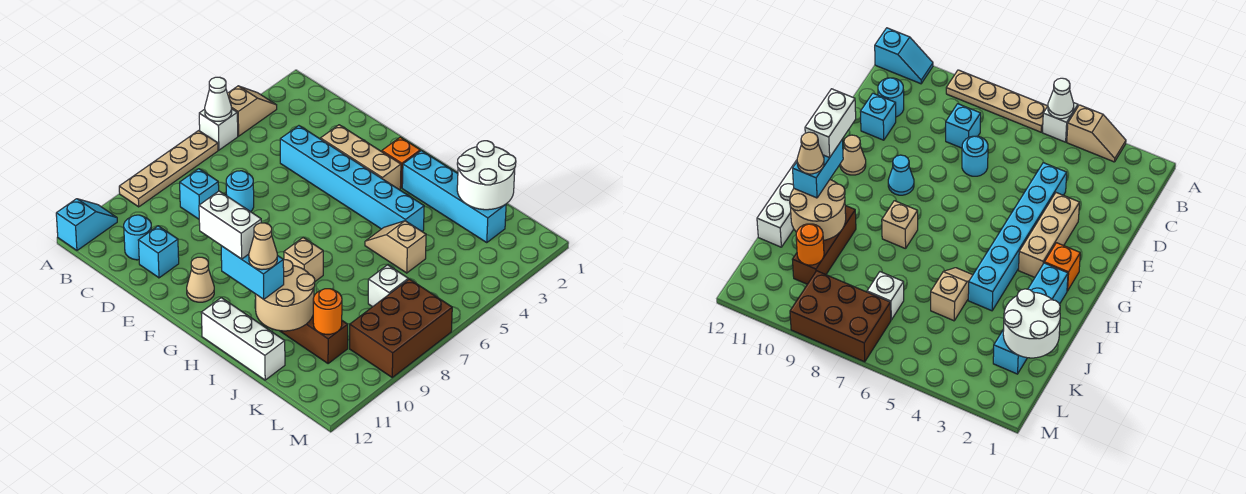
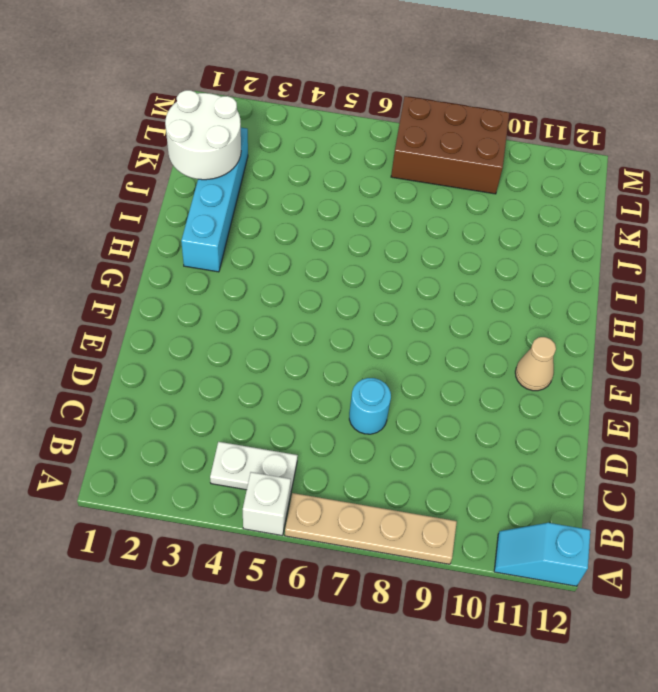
white plate B4:B5 level 1 -> none
none -> tan slope A3:A4 level 1 top 4
none -> cyan brick C8 level 1
none -> cyan round brick C11 level 1

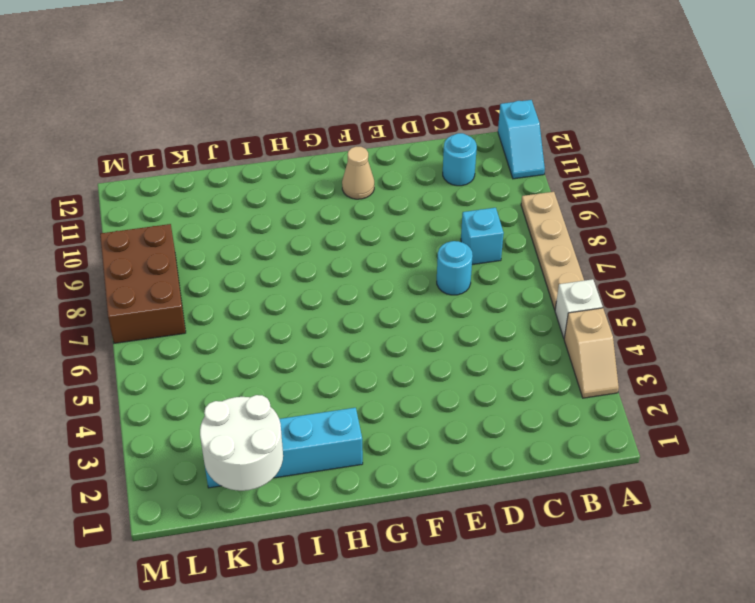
none -> cyan brick D4:I4 level 1
none -> cyan brick D11 level 1
none -> tan brick E3:G3 level 1

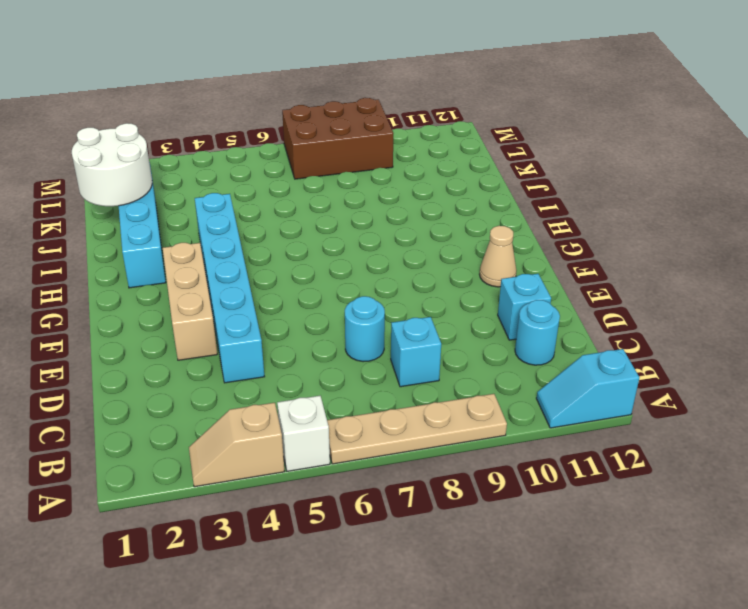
none -> cyan cone F9 level 1
none -> orange brick G2 level 1
none -> tan brick H8 level 1

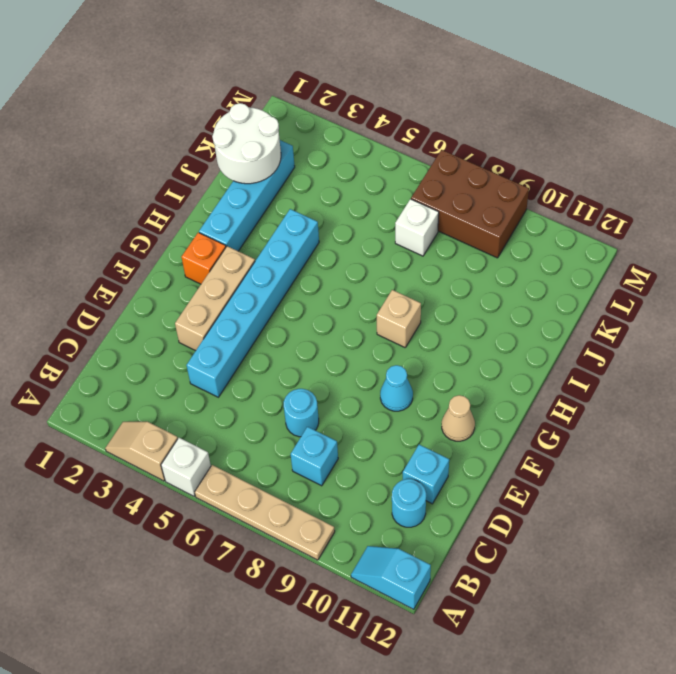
none -> white brick H12:J12 level 1
none -> tan slope I5:J5 level 1 top J
none -> brown brick I10:K10 level 1

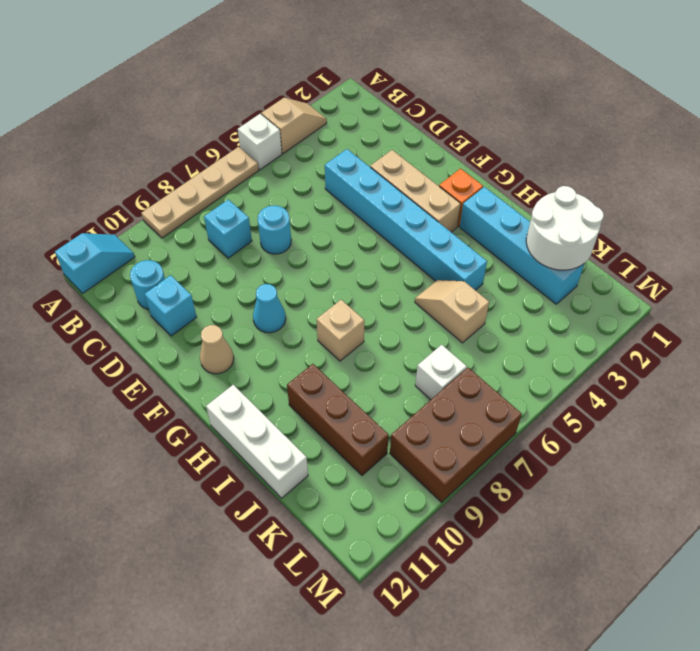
none -> white cone A5 level 2
none -> tan round brick I10:J11 level 2
none -> orange round brick K10 level 2

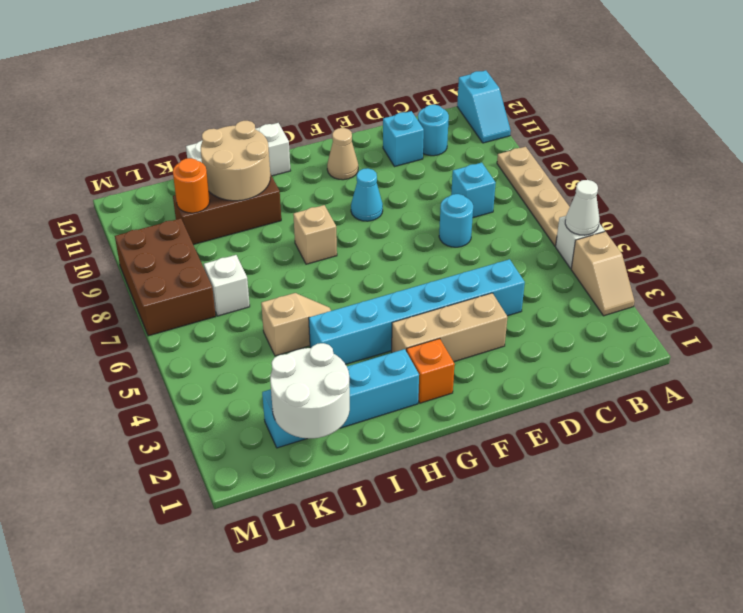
none -> cyan brick H11:I11 level 3
none -> white brick G11:H11 level 4
none -> tan cone I11 level 4

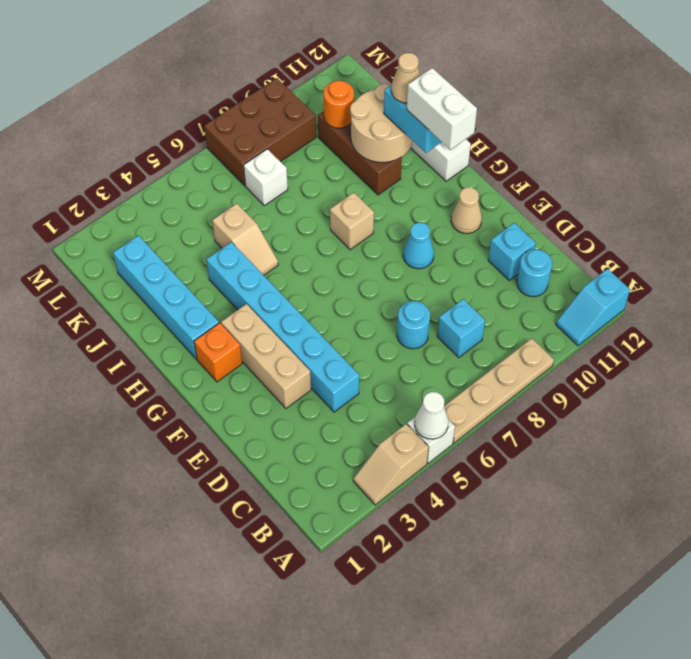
none -> white round brick J1:K2 level 2

